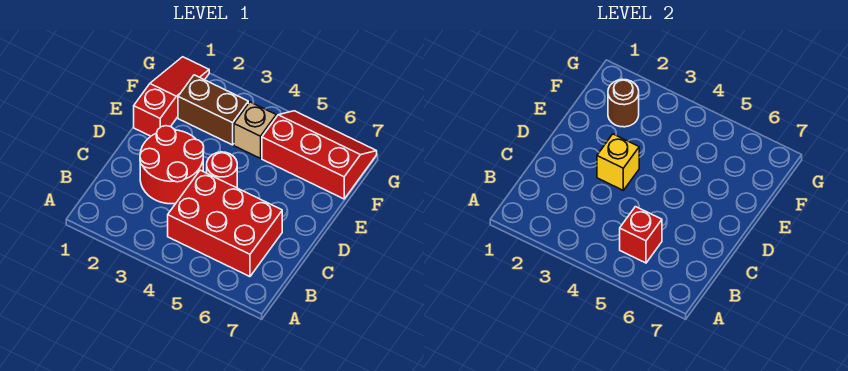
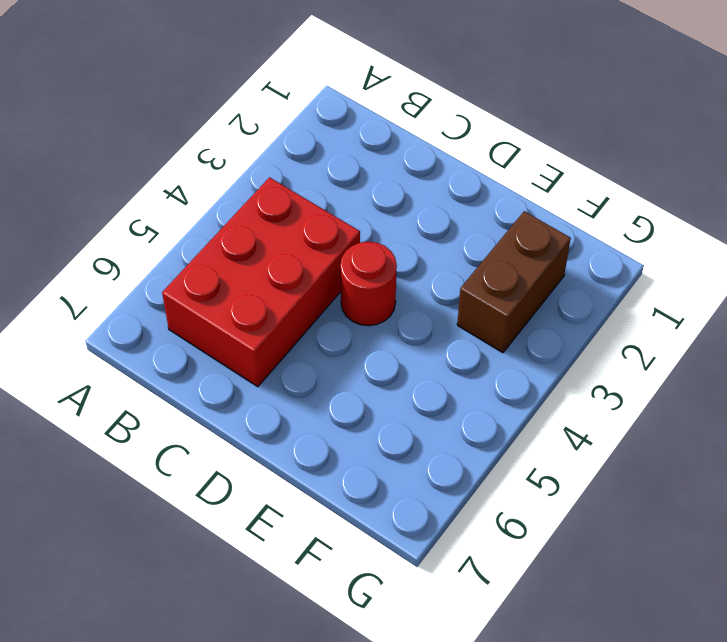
none -> red round brick C2:D3 level 1
none -> red slope E1:G1 level 1 top E

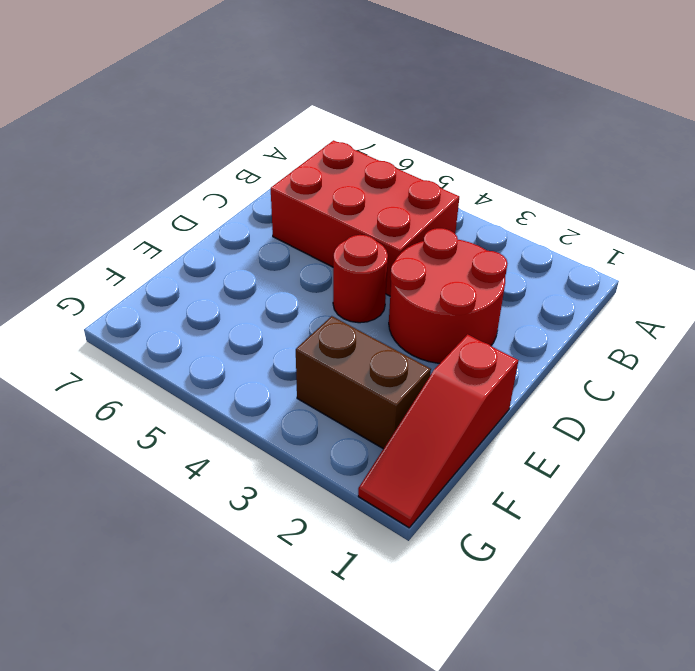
none -> tan brick F4 level 1
none -> red slope F5:G7 level 1 top F

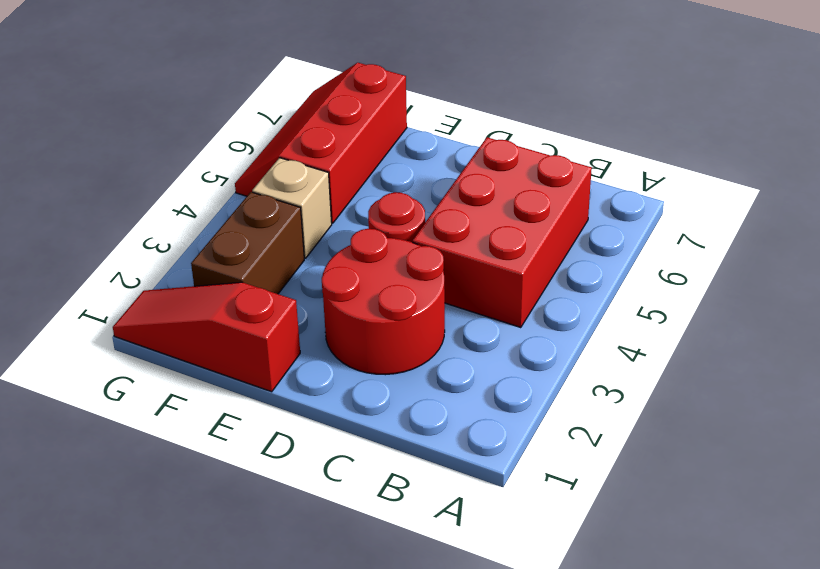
none -> red brick B5 level 2
none -> yellow brick D3 level 2

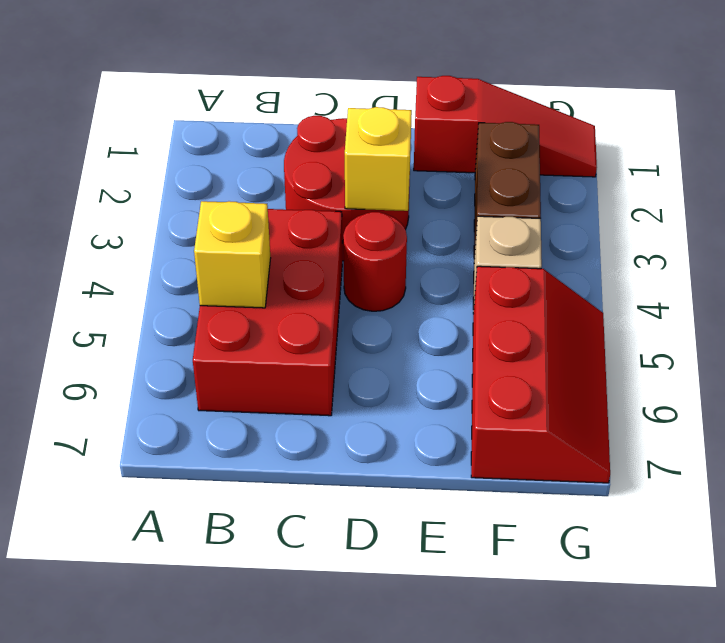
yellow brick B5 level 2 -> red brick B5 level 2
none -> brown round brick F2 level 2

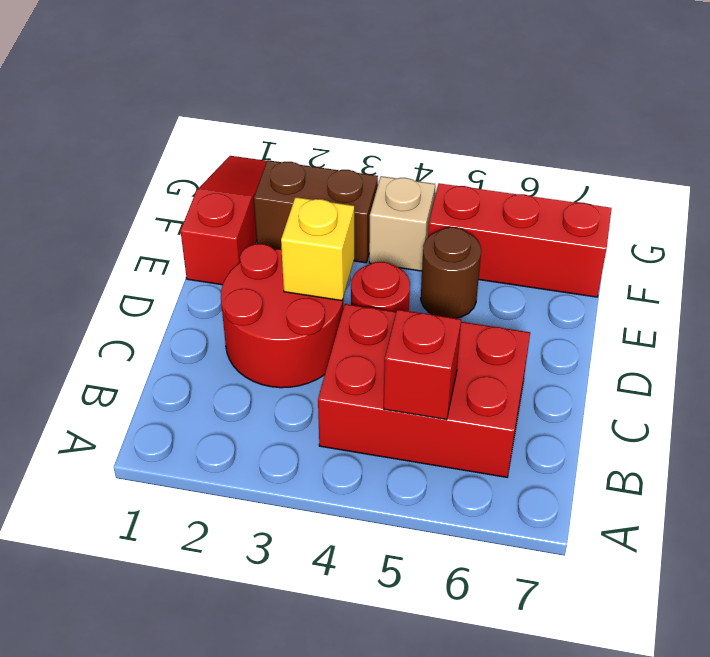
brown round brick E5 level 1 -> brown round brick F2 level 2

